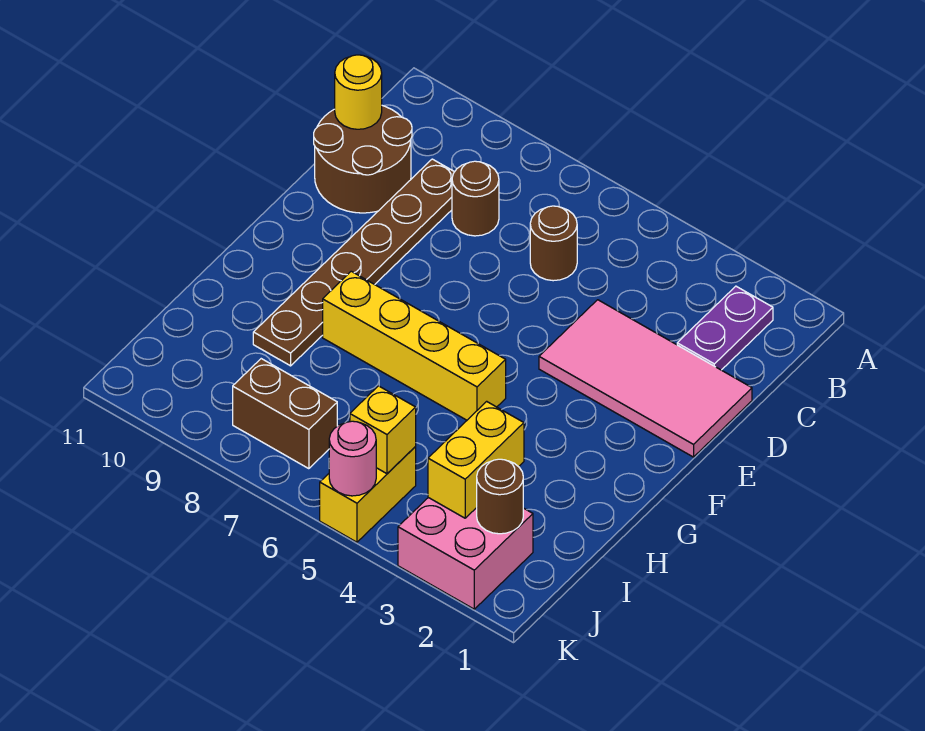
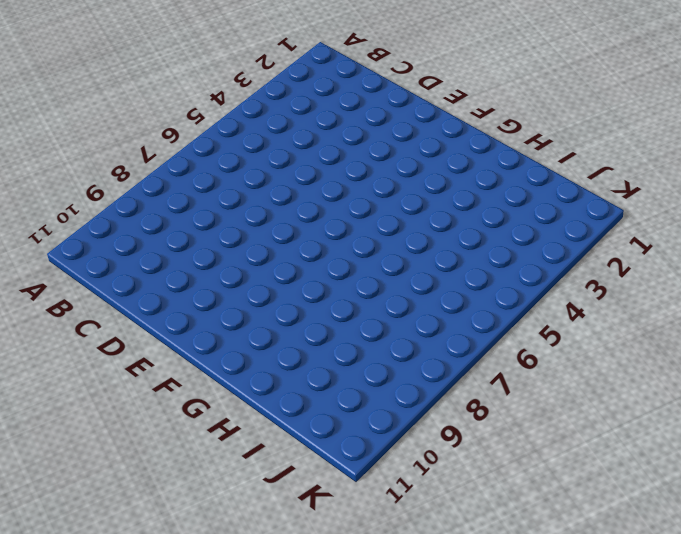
none -> purple plate B2:C2 level 1
none -> brown round brick C6 level 1
none -> brown round brick C8 level 1

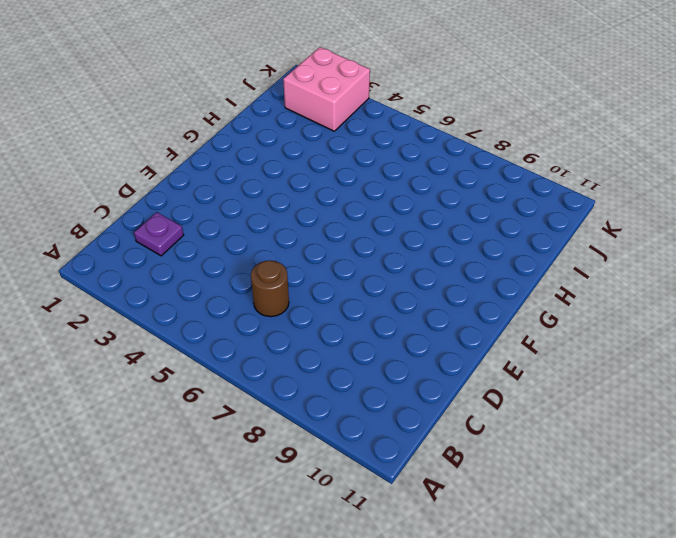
purple plate C2 level 1 -> purple plate B2:C2 level 1
none -> brown round brick C8 level 1
none -> brown plate C9:H9 level 1
none -> brown round brick C10:D11 level 1

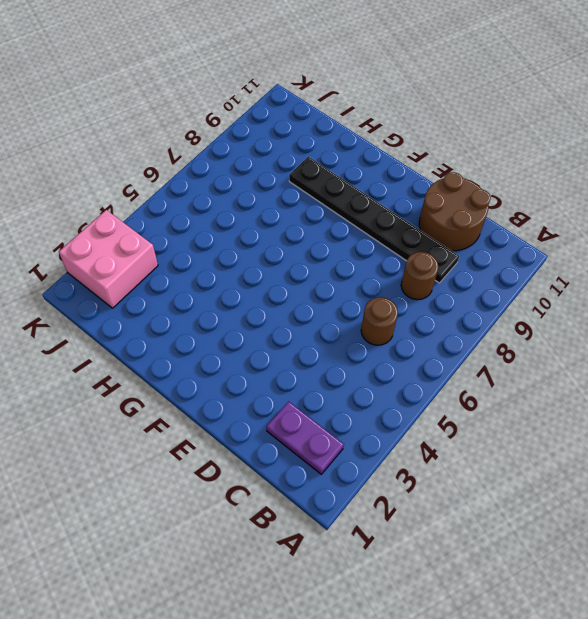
black plate C9:H9 level 1 -> brown plate C9:H9 level 1
none -> pink tile D1:E4 level 1
none -> yellow brick G5:G8 level 1
none -> yellow brick J5:K5 level 1

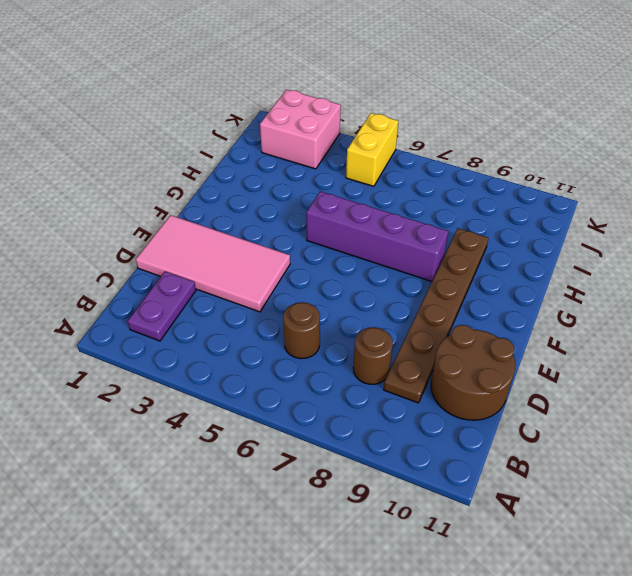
purple brick G5:G8 level 1 -> yellow brick G5:G8 level 1
none -> brown brick J7:J8 level 1
none -> yellow round brick C11 level 2
none -> yellow brick I3:J3 level 2

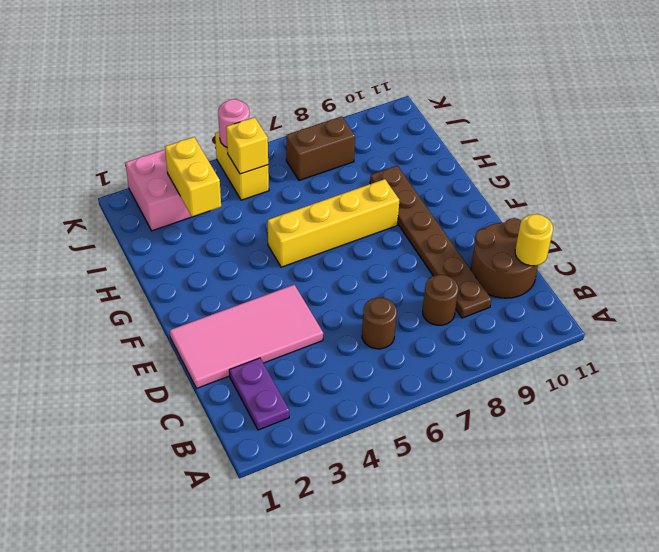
none -> brown round brick J2 level 2

